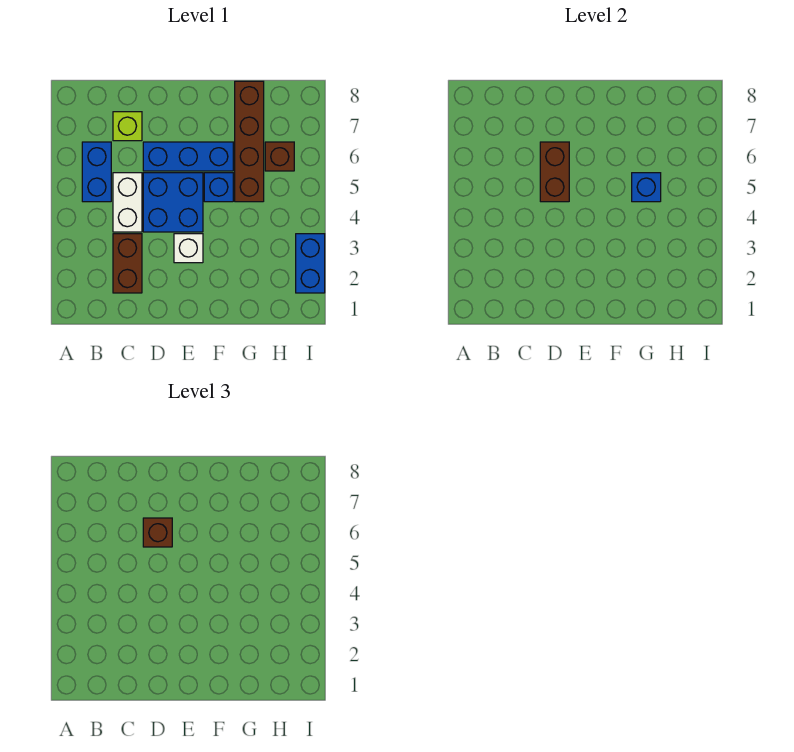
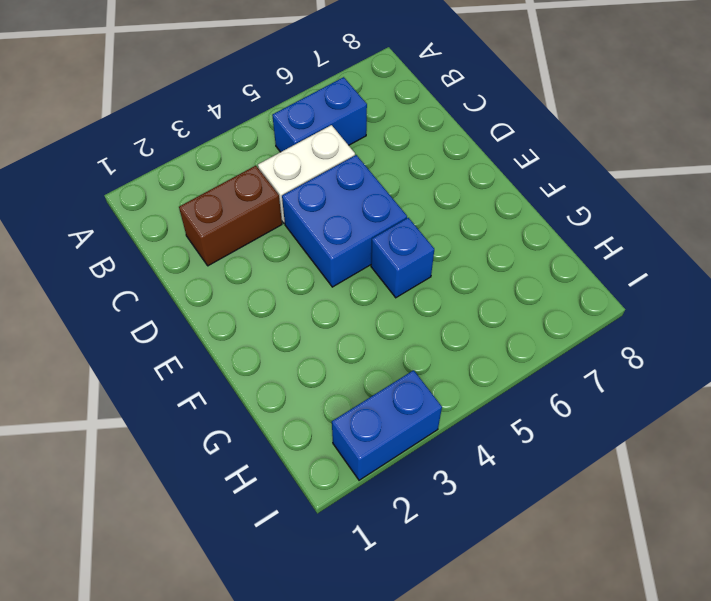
none -> lime brick C7 level 1
none -> blue brick D6:F6 level 1
none -> white brick E3 level 1

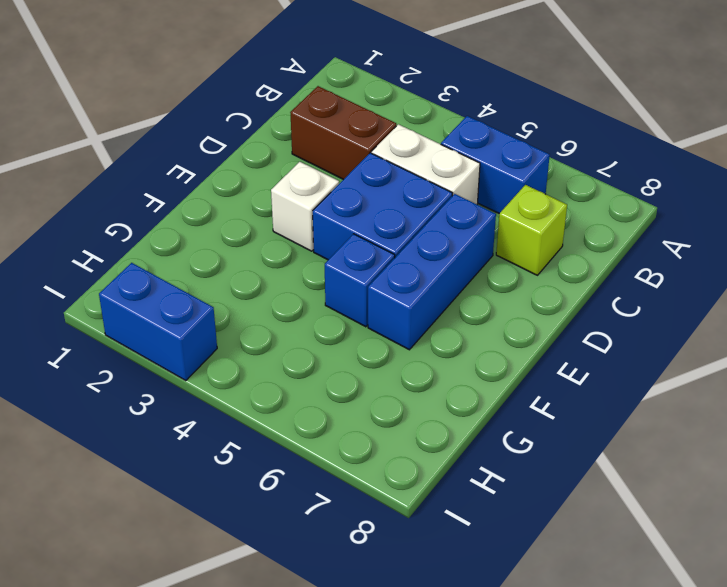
none -> brown brick G5:G8 level 1
none -> brown brick H6 level 1
none -> brown brick D5:D6 level 2

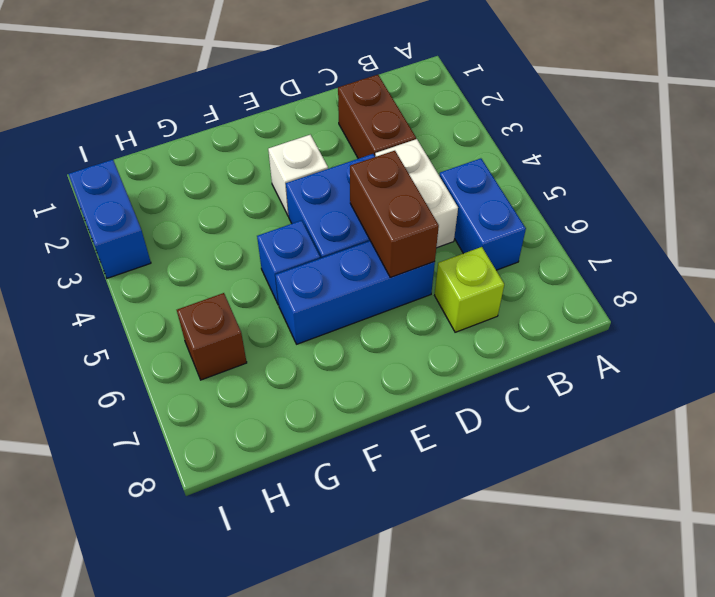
none -> brown brick G5:G8 level 1
none -> blue brick G5 level 2
none -> brown brick D6 level 3

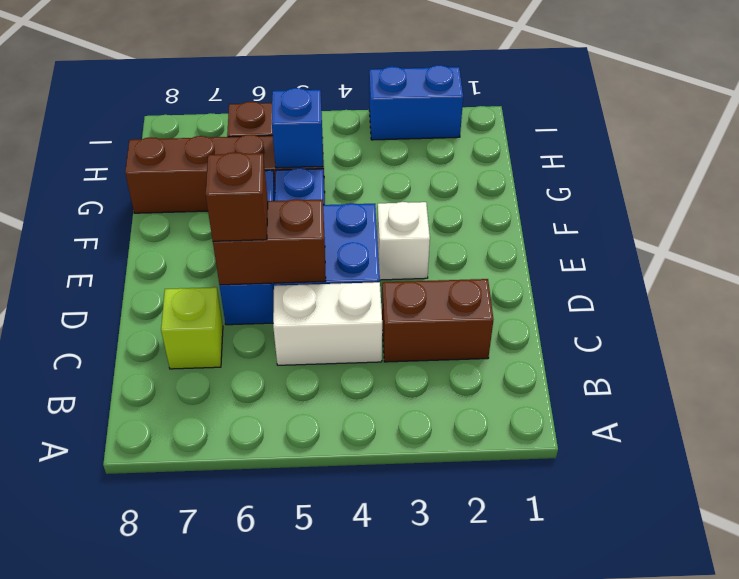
none -> blue brick B5:B6 level 1

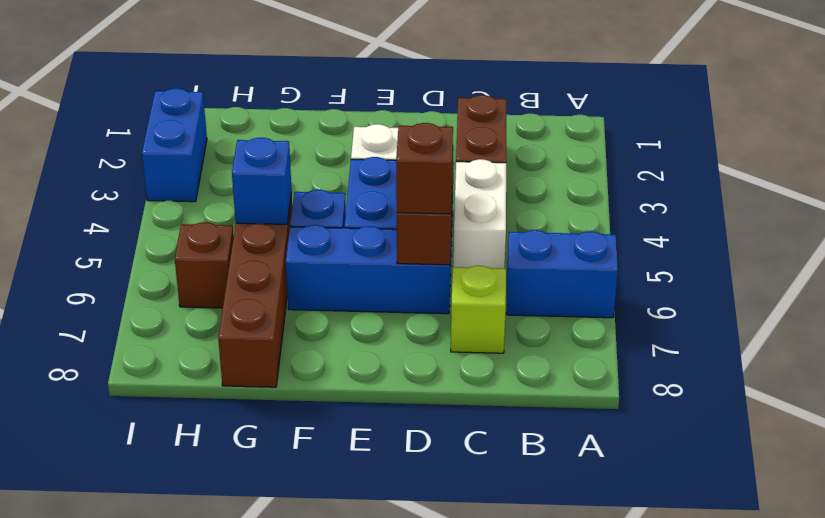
blue brick A6:B6 level 1 -> blue brick B5:B6 level 1

